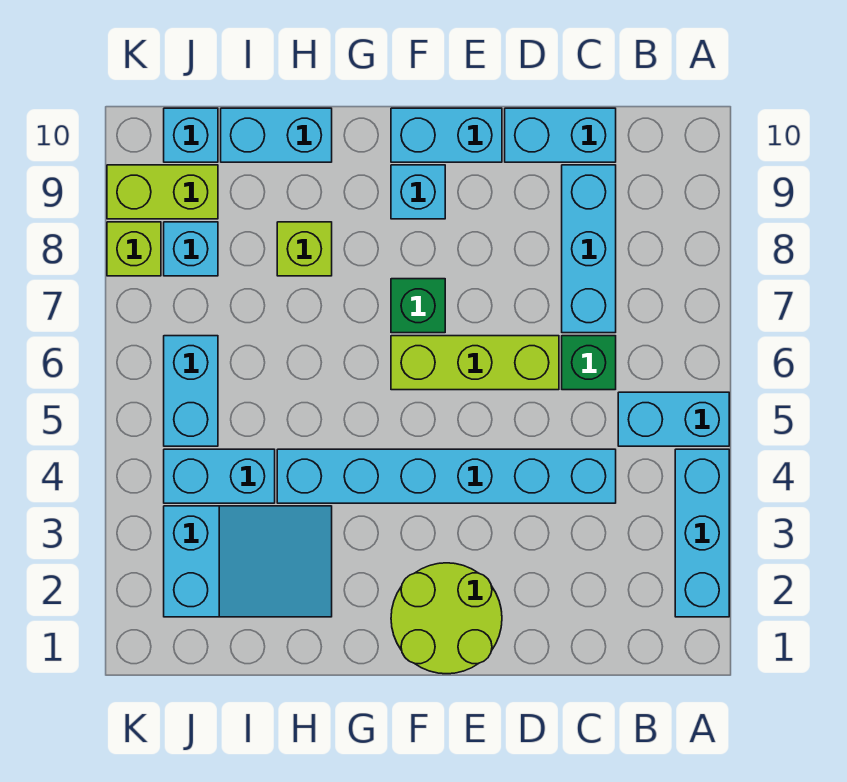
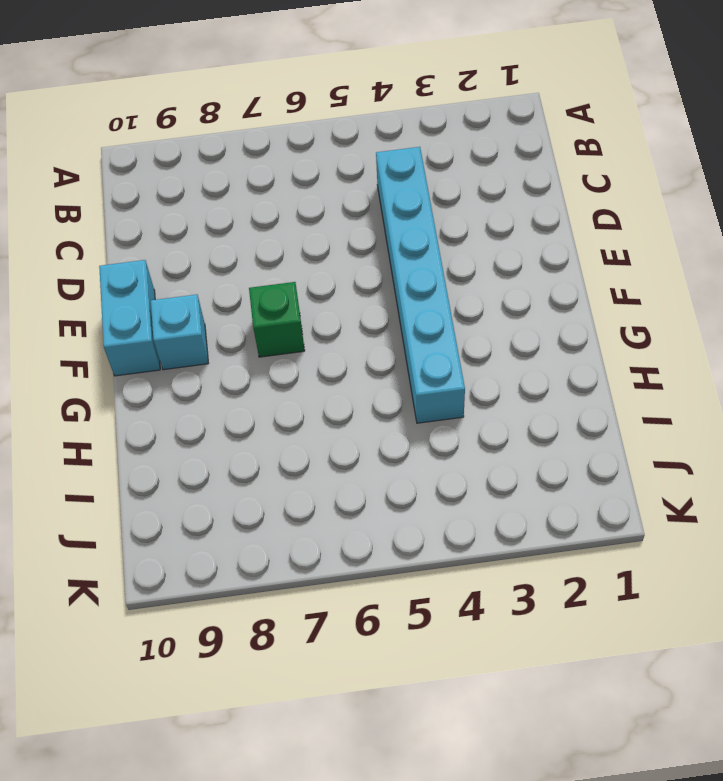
none -> cyan brick A2:A4 level 1
none -> cyan brick A5:B5 level 1
none -> green brick C6 level 1

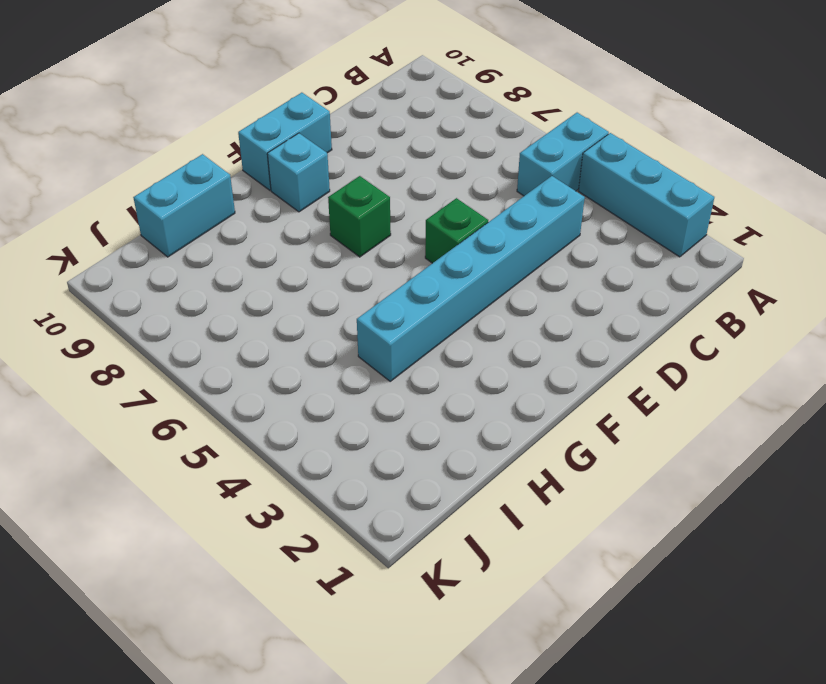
green brick E5 level 1 -> green brick C6 level 1
none -> cyan brick C7:C9 level 1
none -> cyan brick C10:D10 level 1
none -> lime brick D6:F6 level 1

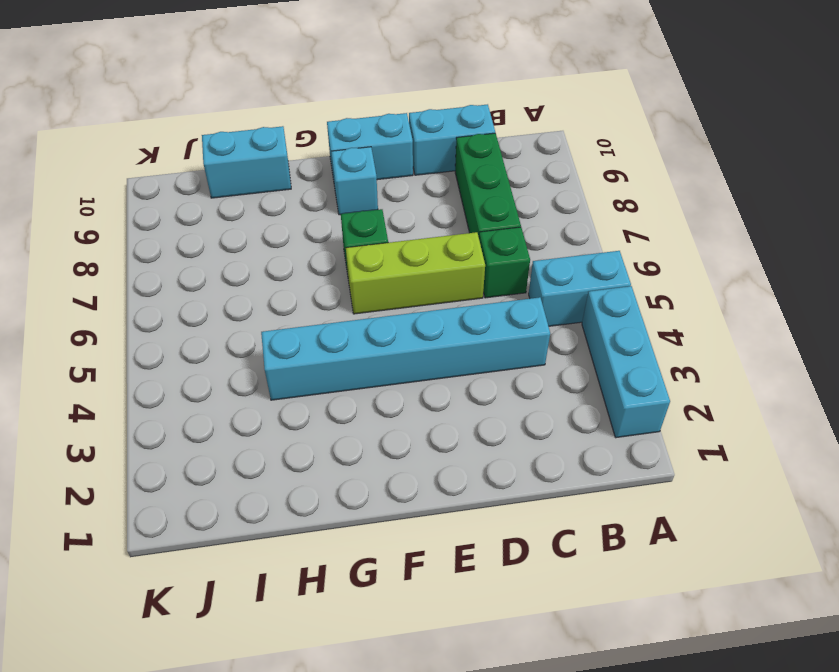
green brick C7:C9 level 1 -> cyan brick C7:C9 level 1
none -> lime round brick E1:F2 level 1
none -> cyan slope H2:J3 level 1 top J
none -> lime brick H8 level 1

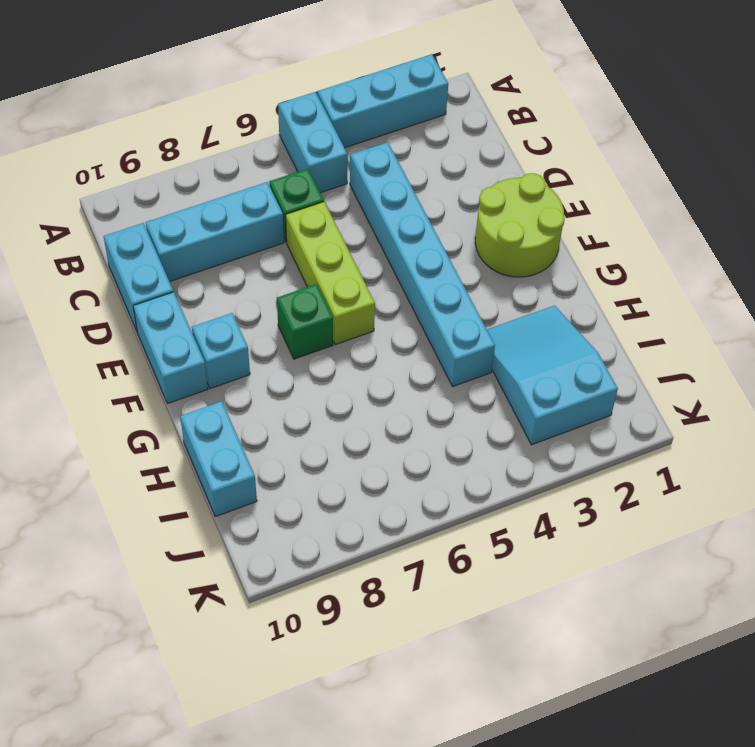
none -> lime brick H8 level 1
none -> cyan brick I4:J4 level 1
none -> cyan brick J5:J6 level 1

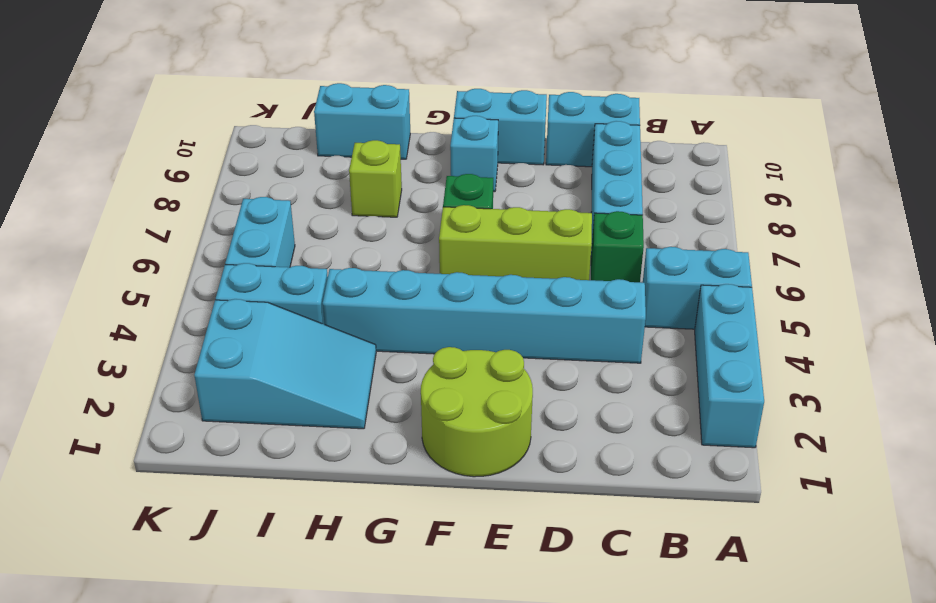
none -> cyan brick J8 level 1
none -> lime brick J9:K9 level 1
none -> cyan brick J10 level 1

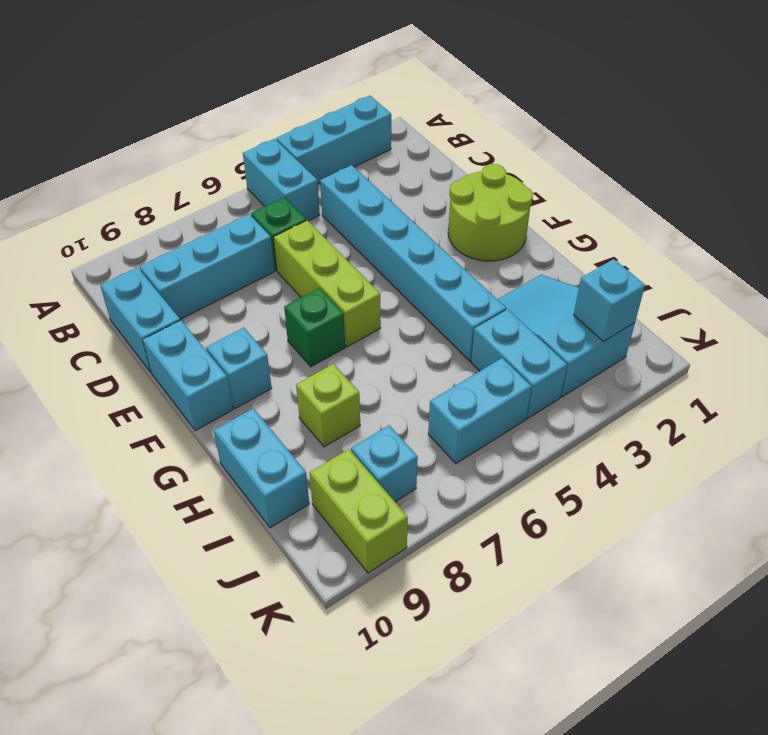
cyan brick J2 level 2 -> cyan brick J10 level 1
none -> lime brick K8 level 1

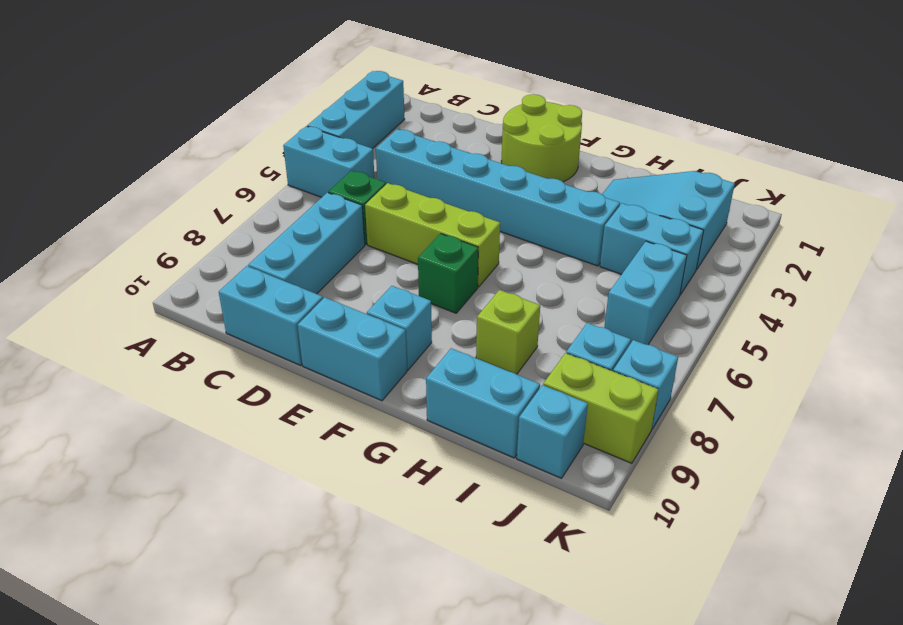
cyan brick K8 level 1 -> lime brick K8 level 1

